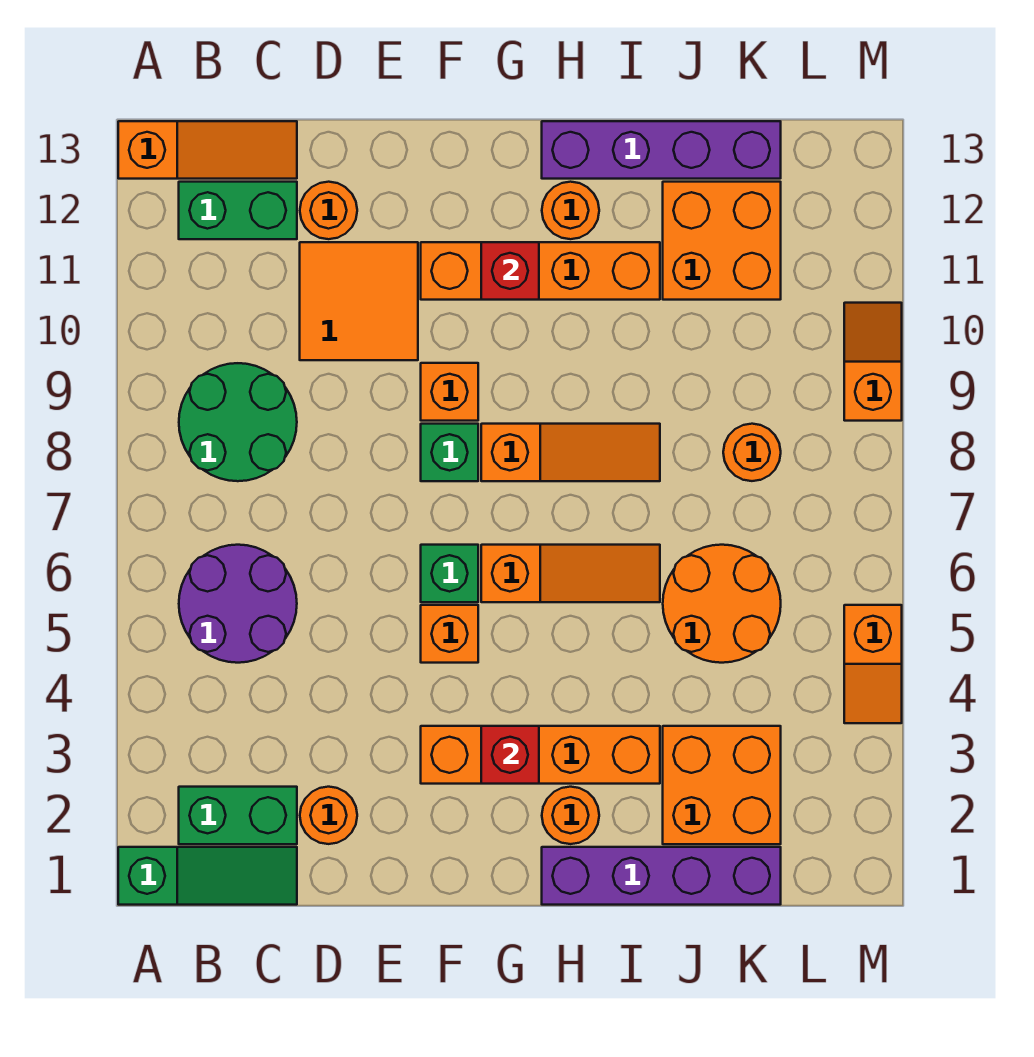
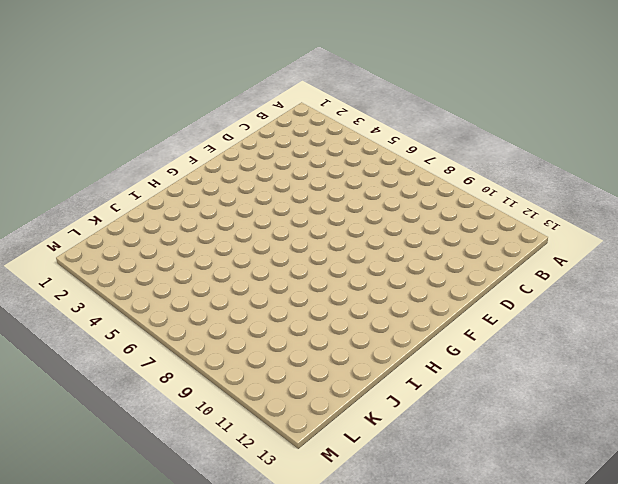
none -> green slope A1:C1 level 1 top A
none -> orange slope A13:C13 level 1 top A
none -> green brick B2:C2 level 1

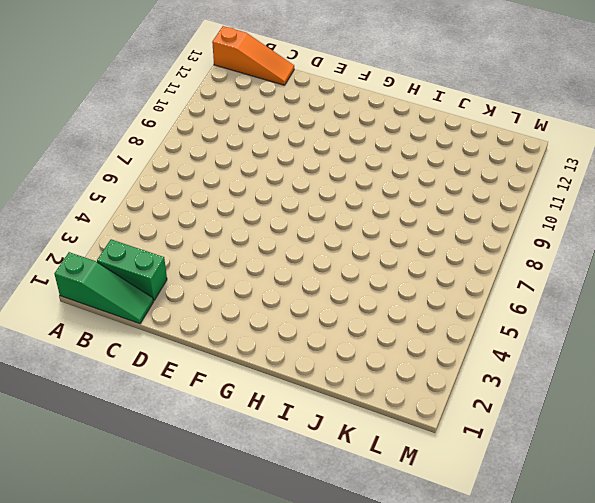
none -> purple round brick B5:C6 level 1
none -> green round brick B8:C9 level 1
none -> green brick B12:C12 level 1

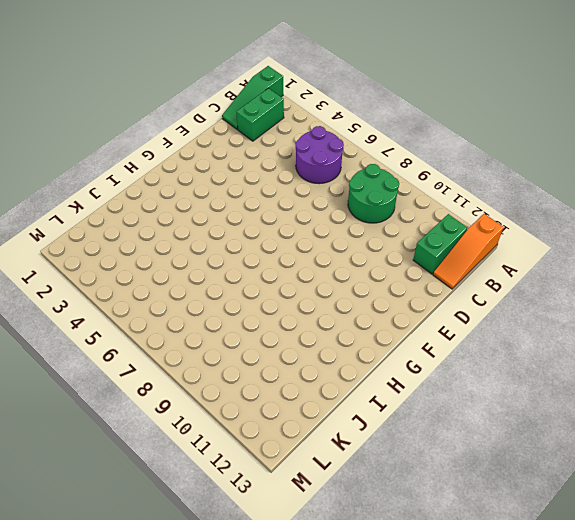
none -> orange round brick D2 level 1
none -> orange tile D10:E11 level 1
none -> orange round brick D12 level 1

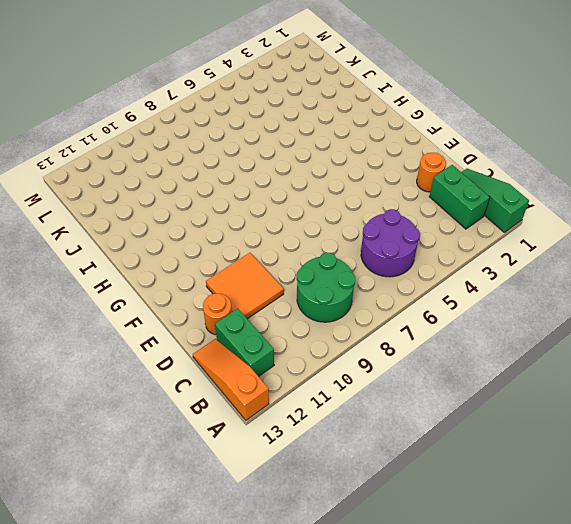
none -> orange brick F3:I3 level 1
none -> orange brick F5 level 1
none -> green brick F6 level 1

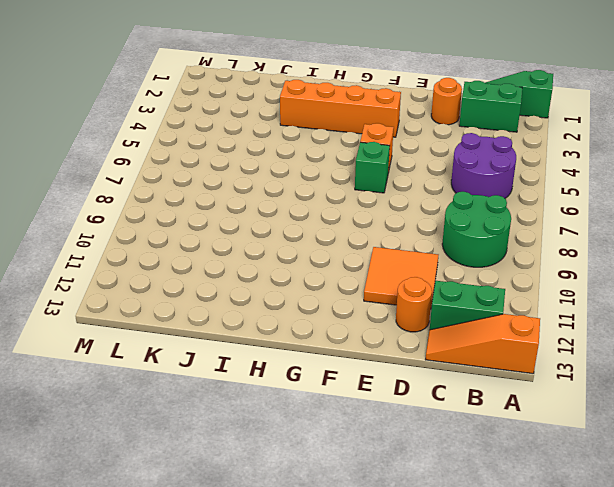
none -> green brick F8 level 1
none -> orange brick F9 level 1
none -> orange brick F11:I11 level 1

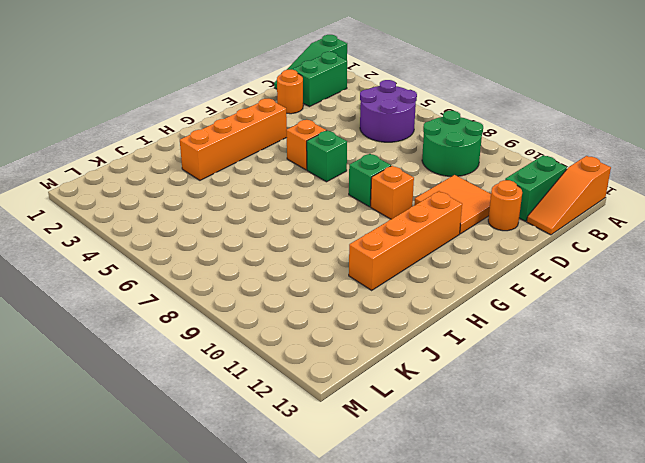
none -> orange slope G6:I6 level 1 top G
none -> orange slope G8:I8 level 1 top G
none -> purple brick H1:K1 level 1

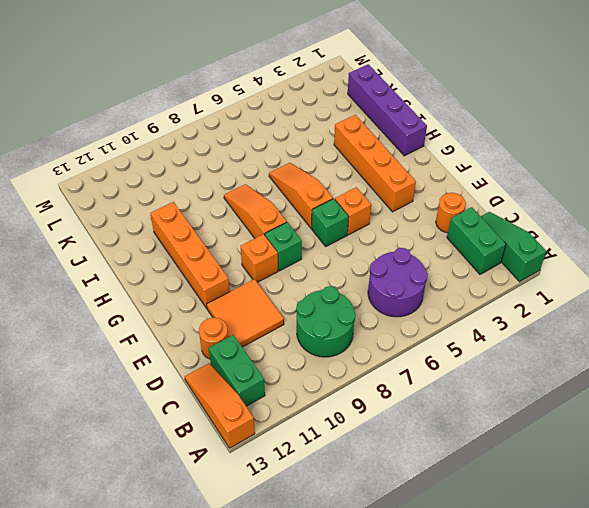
none -> orange round brick H2 level 1
none -> orange round brick H12 level 1
none -> purple brick H13:K13 level 1

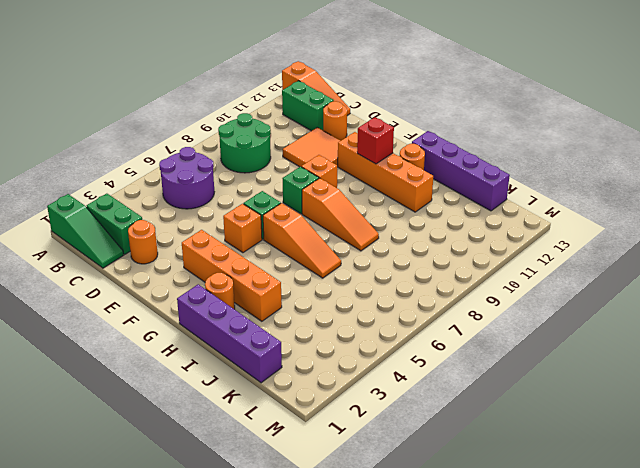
none -> orange brick J2:K3 level 1
none -> orange round brick J5:K6 level 1
none -> orange brick J11:K12 level 1

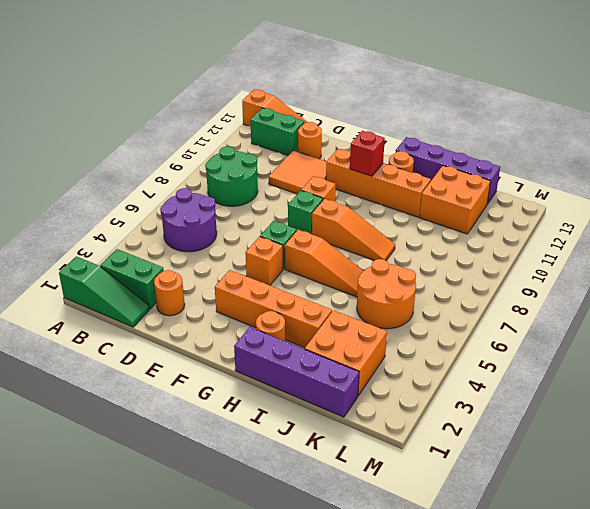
none -> orange round brick K8 level 1
none -> orange slope M4:M5 level 1 top 5
none -> orange slope M9:M10 level 1 top 9

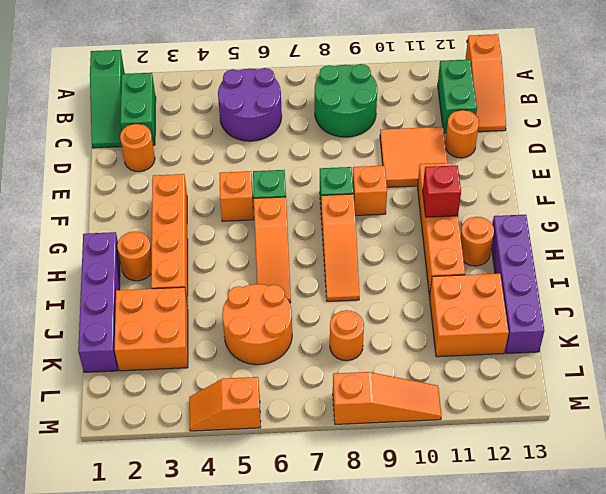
orange slope M8:M10 level 1 top 8 -> orange slope M9:M10 level 1 top 9
none -> red brick G3 level 2

